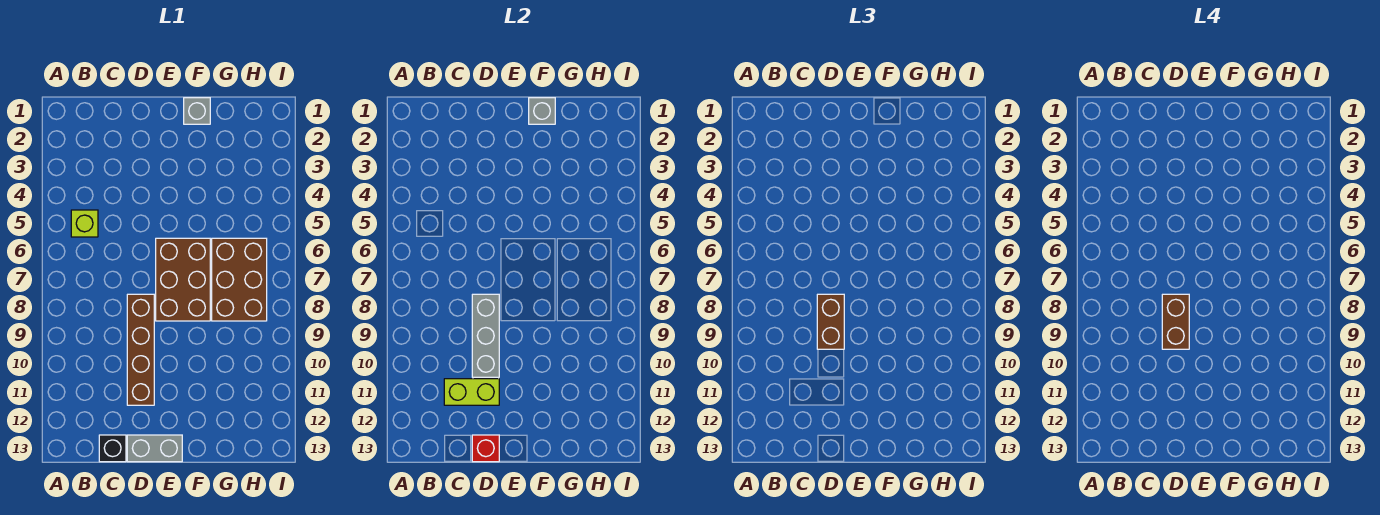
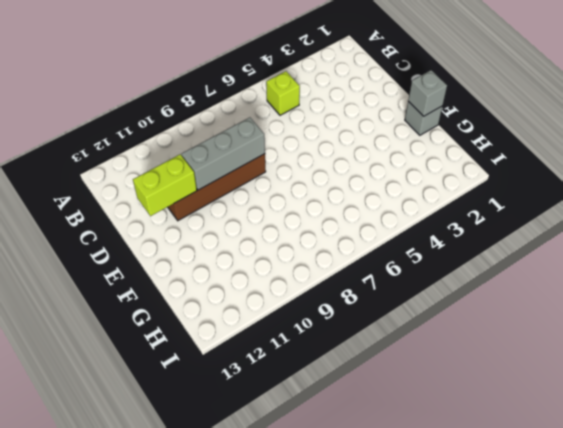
lime brick D11:D12 level 2 -> lime brick C11:D11 level 2
none -> black brick C13 level 1
none -> grey brick D13:E13 level 1
none -> brown brick E6:F8 level 1

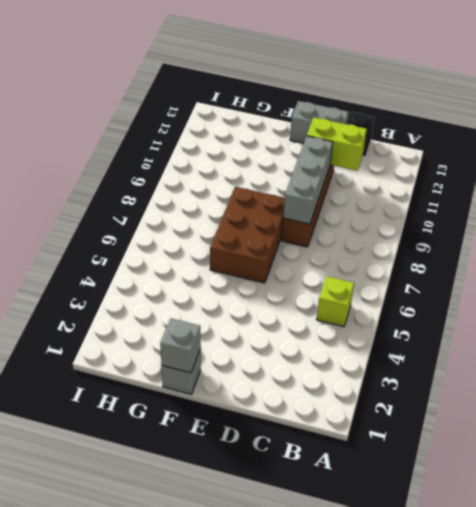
none -> brown brick G6:H8 level 1
none -> red brick D13 level 2
none -> brown brick D8:D9 level 3

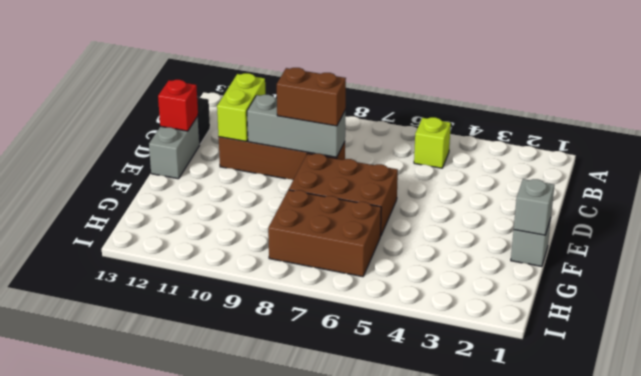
none -> brown brick D8:D9 level 4

